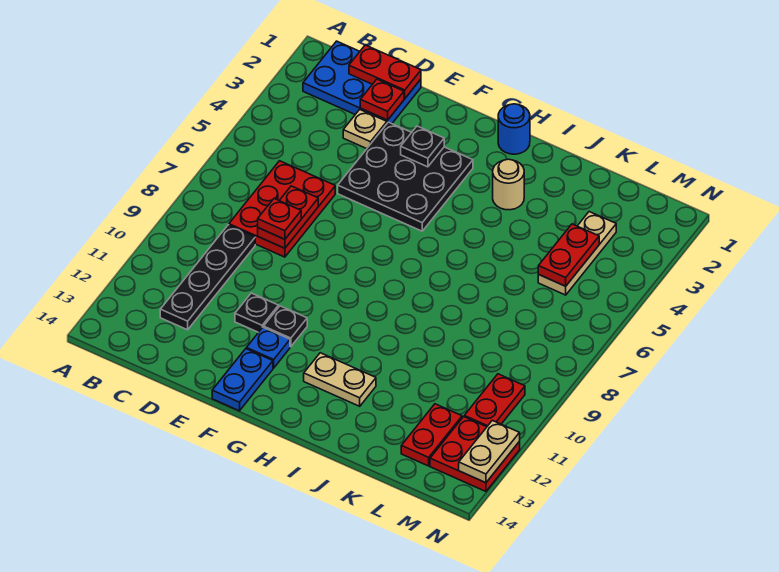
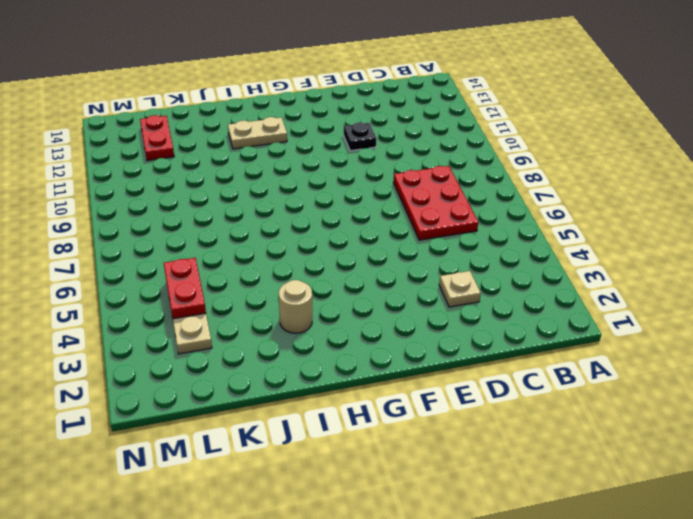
none -> blue plate B1:D2 level 1
none -> black plate C9:C12 level 1
none -> black plate E3:G5 level 1

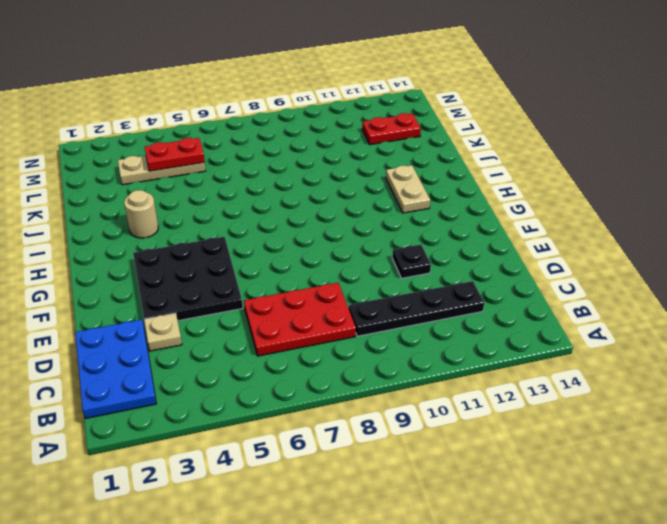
none -> black plate F11 level 1
none -> blue plate F12 level 1
none -> blue plate F13:F14 level 1

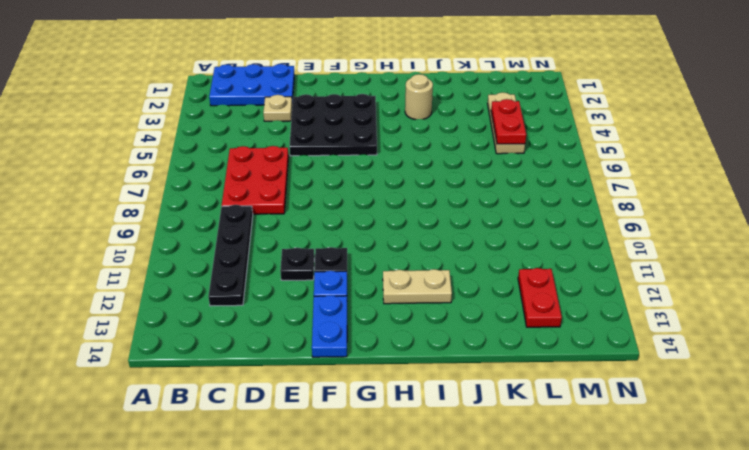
none -> blue round brick H1 level 1
none -> red plate M10:M11 level 1
none -> red plate M12:N13 level 1

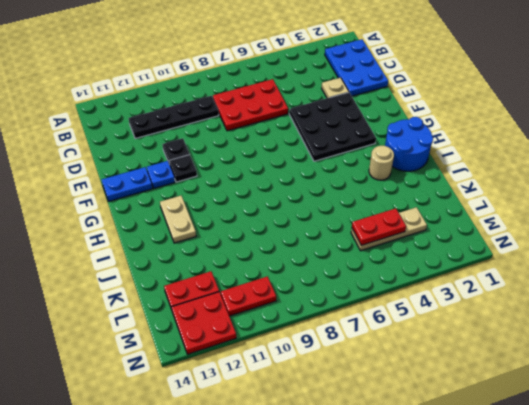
blue round brick H1:I2 level 1 -> blue round brick H1 level 1
none -> red plate C1:D1 level 2
none -> red plate D2 level 2
none -> red plate D7:D8 level 2

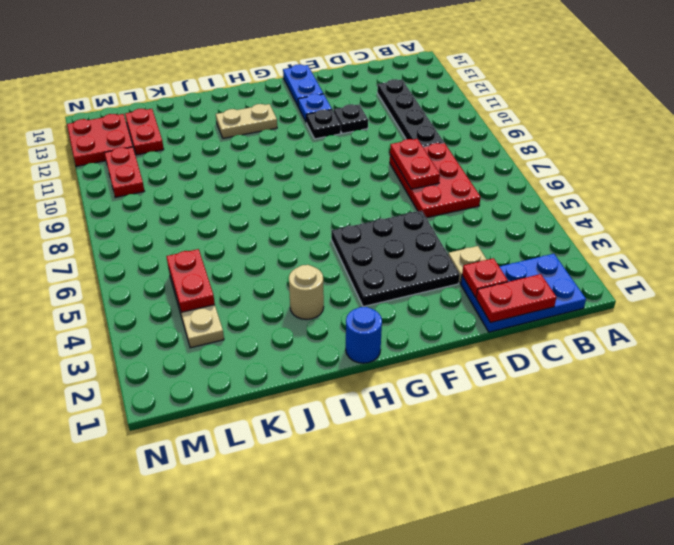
none -> black plate F3 level 2
none -> tan plate N12:N13 level 2
none -> red plate D8 level 3

